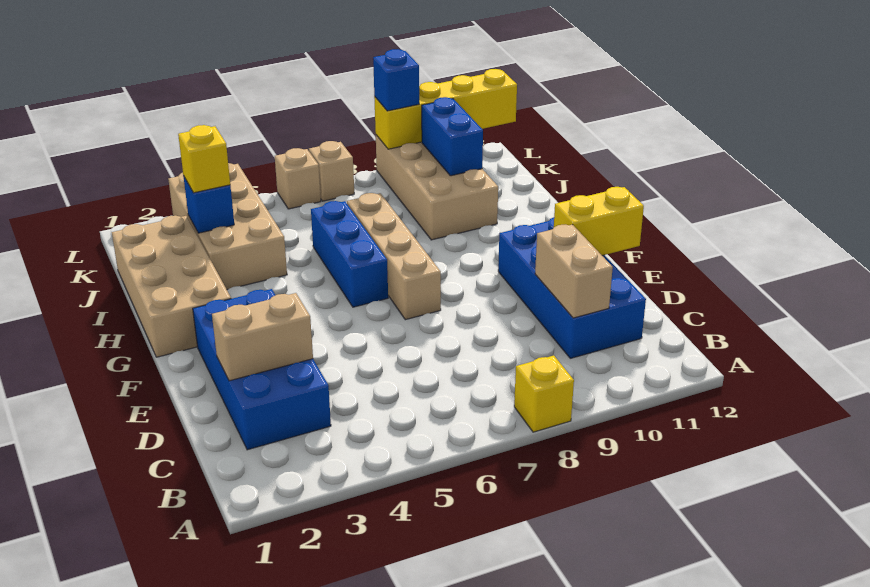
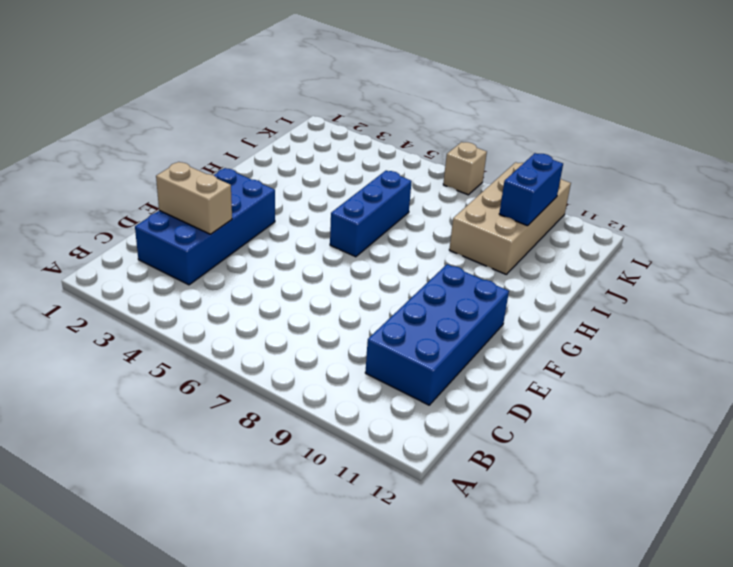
none -> yellow brick A8 level 1
none -> tan brick F7:I7 level 1
none -> tan brick G1:J2 level 1

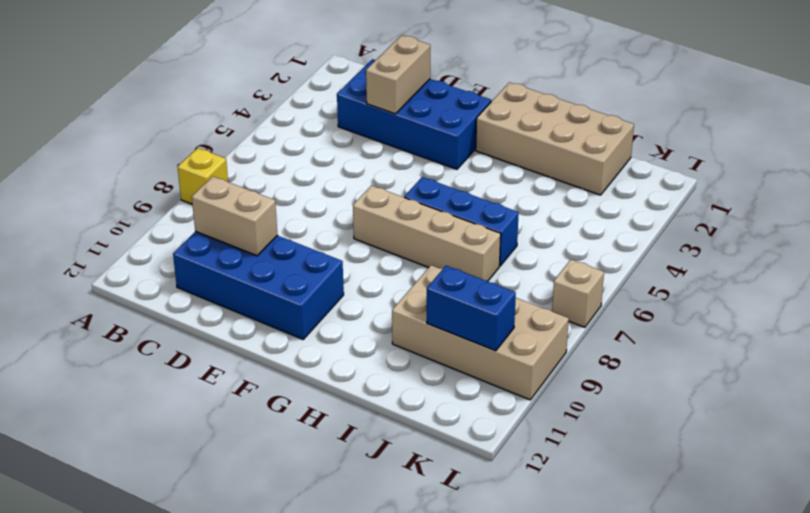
none -> tan brick I3:L4 level 1
none -> tan brick L6 level 1
none -> yellow brick E11:E12 level 2

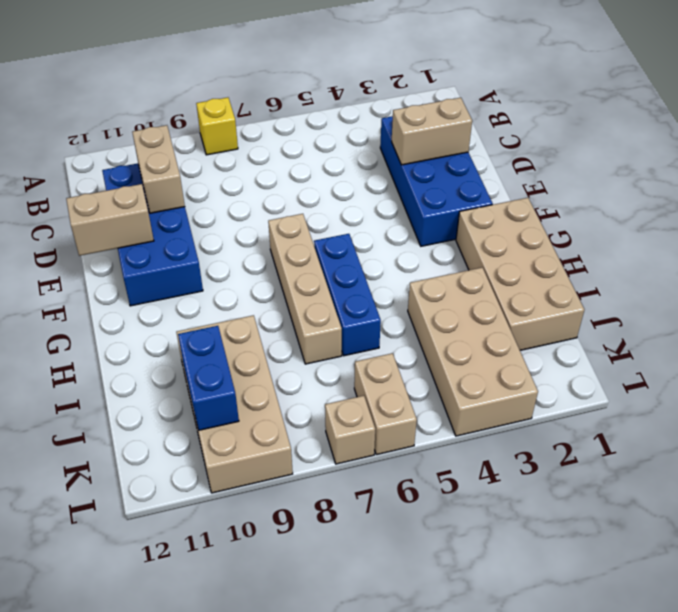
tan brick E11:E12 level 2 -> yellow brick E11:E12 level 2
tan brick K6:L6 level 1 -> tan brick L6 level 1
none -> blue brick J3 level 2
none -> yellow brick L9:L12 level 2
none -> yellow brick J3 level 3

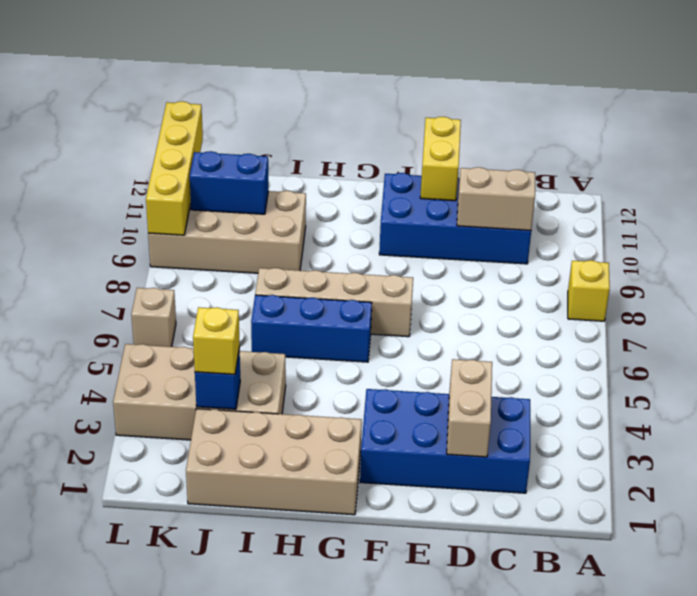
none -> tan brick L7 level 1
none -> blue brick L9 level 3

